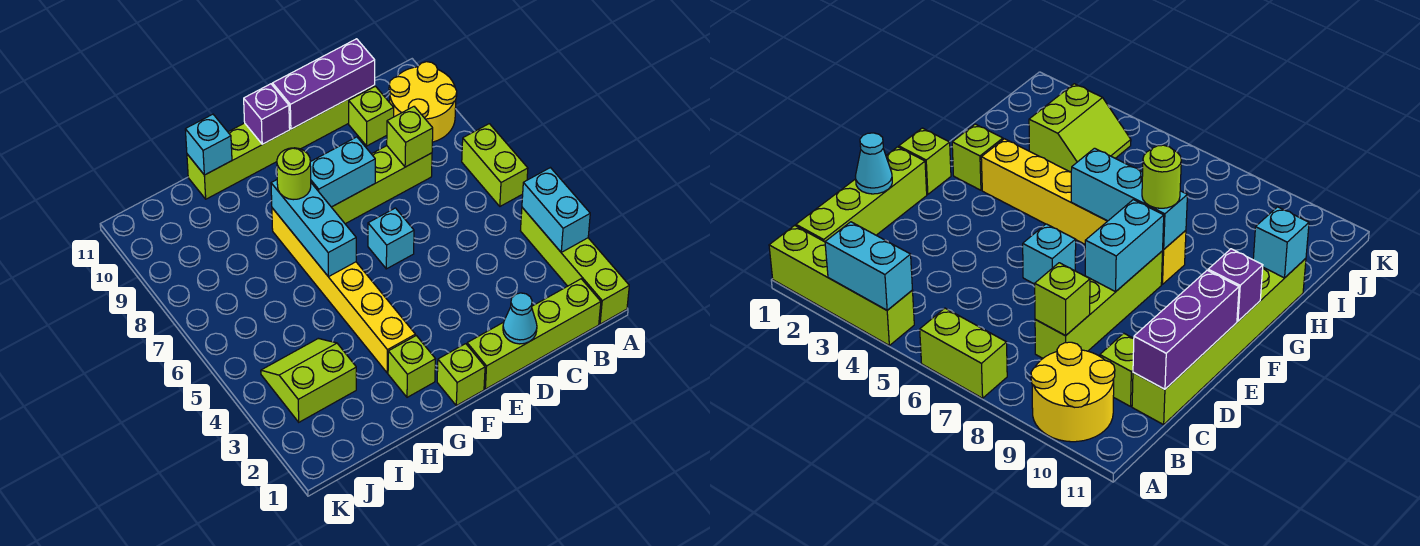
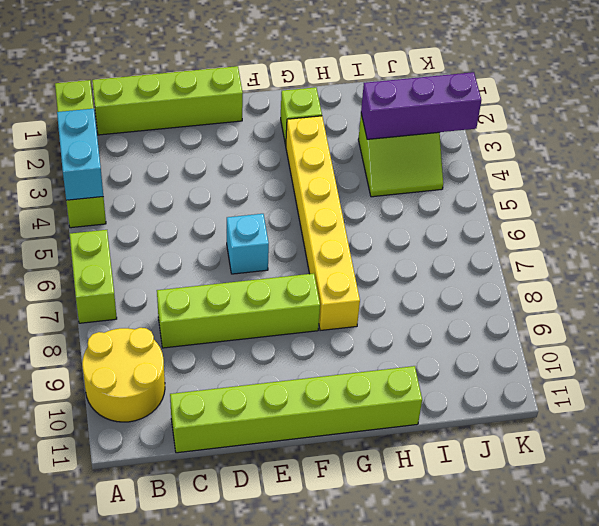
purple brick I3:K3 level 2 -> purple brick C11:E11 level 2
none -> lime brick C10 level 1
none -> lime brick F1 level 1
none -> lime brick C8 level 2

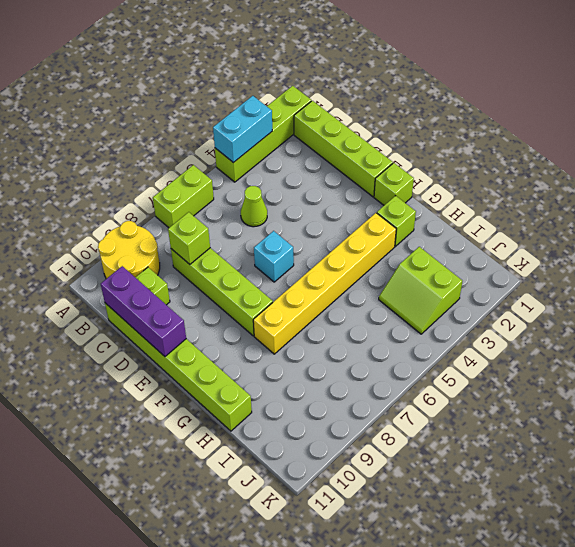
lime cone C5 level 1 -> none
none -> cyan cone D1 level 2
none -> cyan brick E8:F8 level 2
none -> purple brick F11 level 2

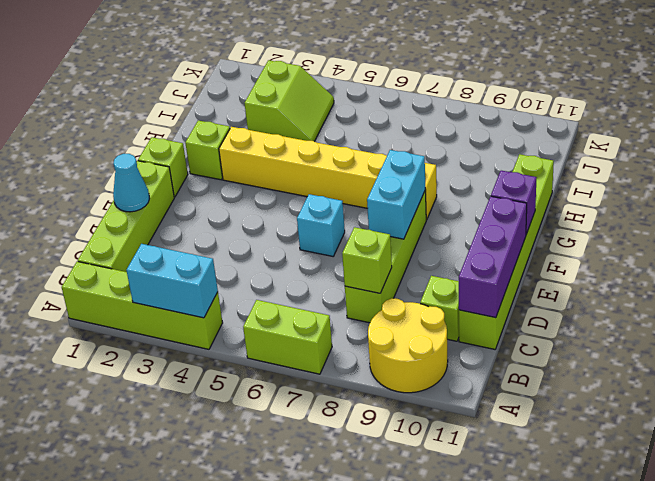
none -> cyan brick G6:G8 level 2
none -> cyan brick H11 level 2
none -> lime round brick G8 level 3

